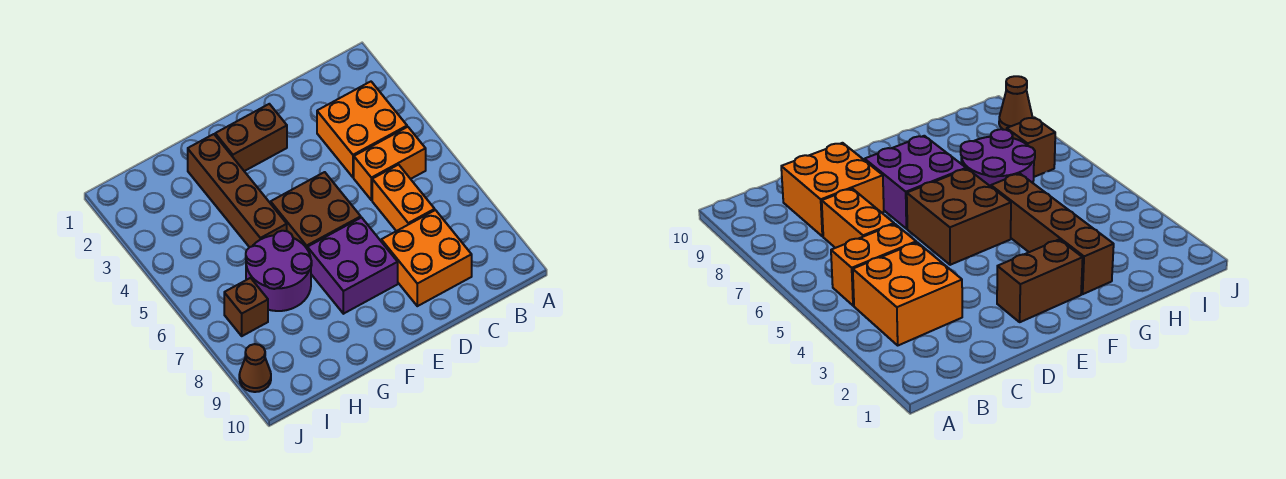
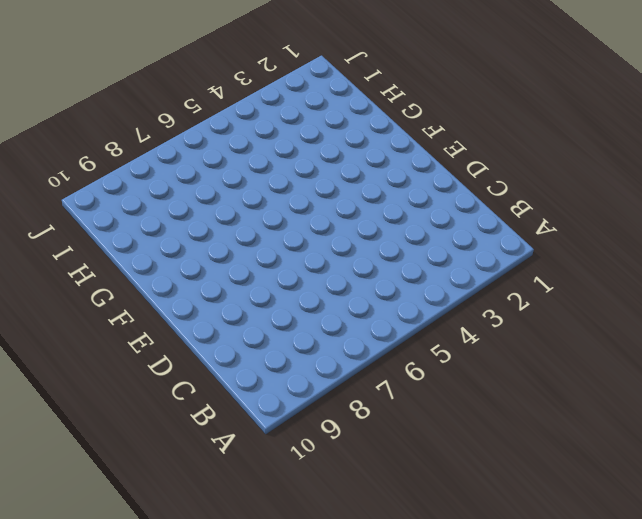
none -> orange brick B3:C4 level 1
none -> orange brick B5:C5 level 1

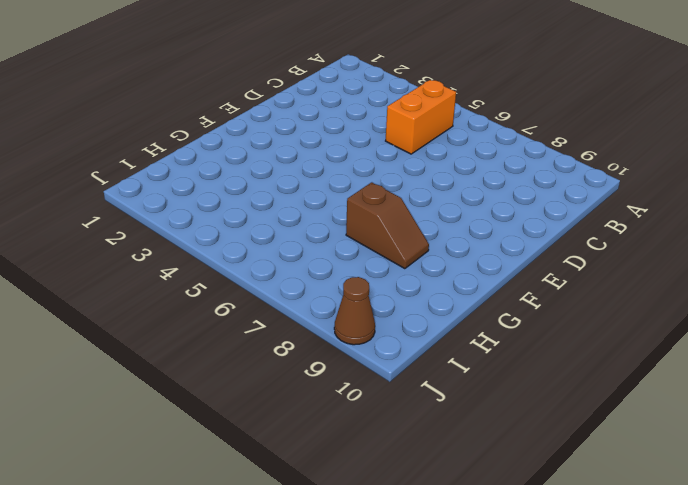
brown slope G7:G8 level 1 top 7 -> purple round brick G6:H7 level 1
none -> orange brick B3:C4 level 1
none -> orange brick C6:C7 level 1

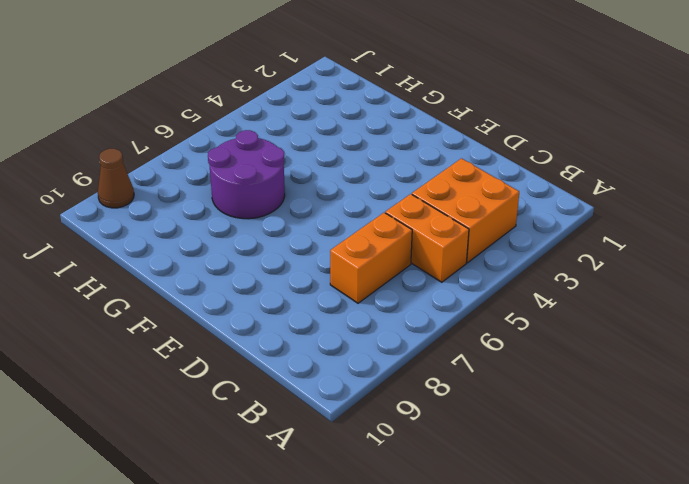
none -> orange brick C8:D9 level 1
none -> brown brick E2:F2 level 1

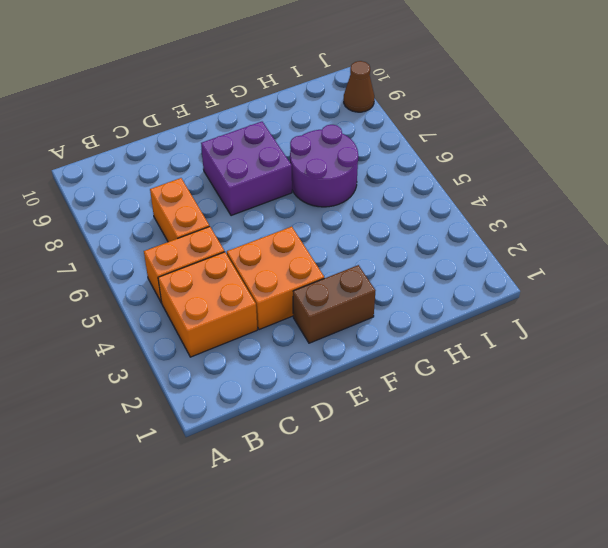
orange brick D3:E4 level 1 -> orange brick C8:D9 level 1
none -> brown brick E5:F6 level 1
none -> brown brick G2:G5 level 1

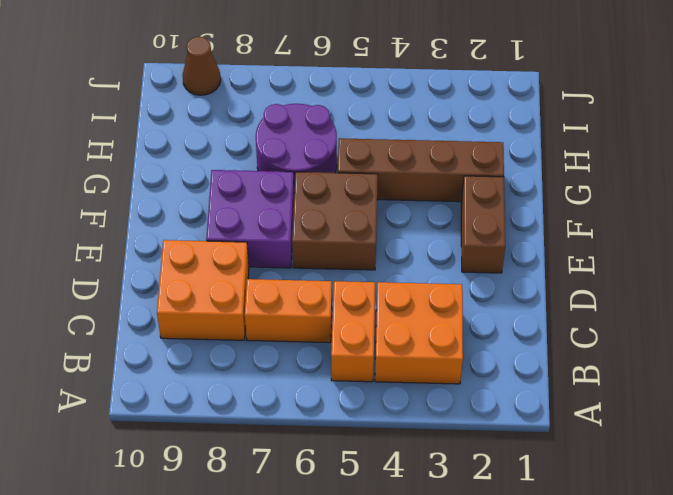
none -> brown brick I7 level 1

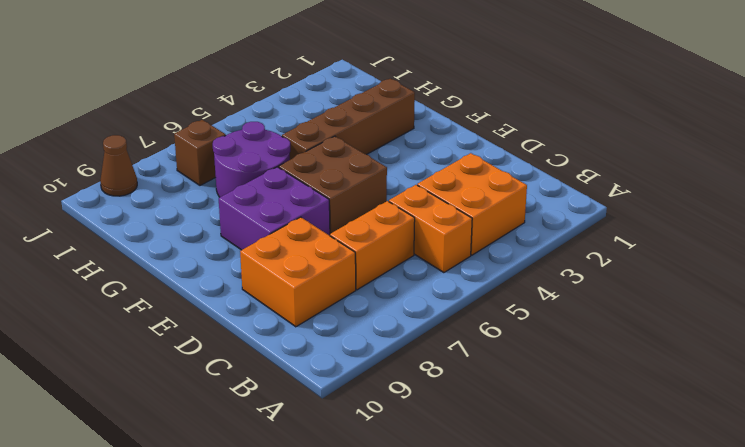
none -> brown brick E2:F2 level 1

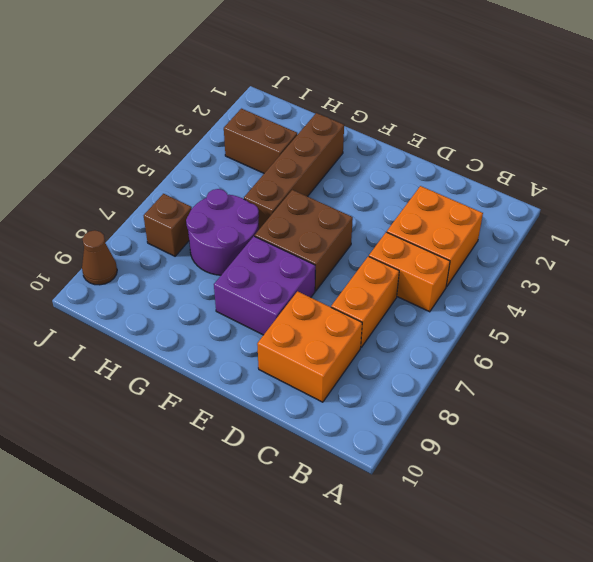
brown brick H3:I3 level 1 -> brown brick E2:F2 level 1

